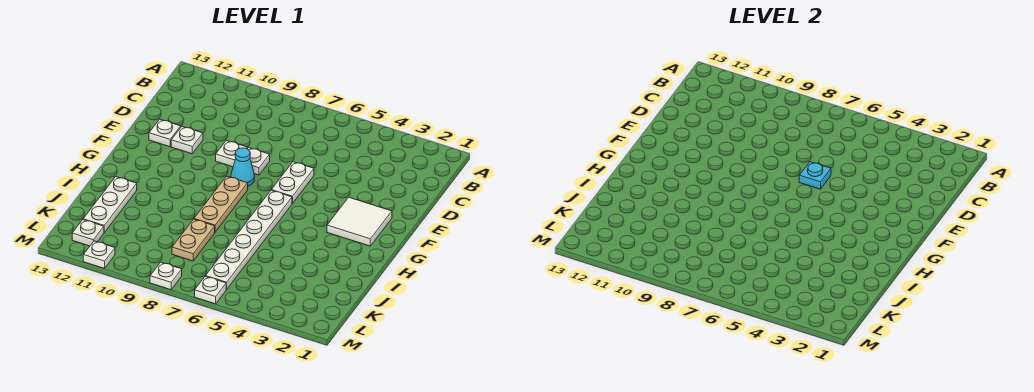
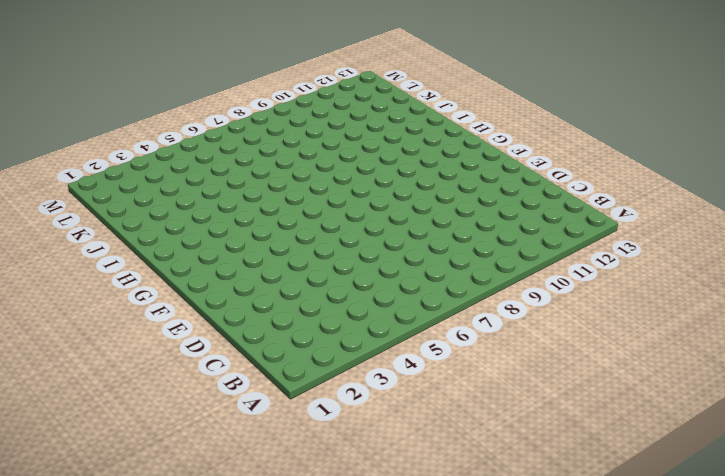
none -> white plate E6:F6 level 1
none -> white plate E8 level 1
none -> white plate E9 level 1

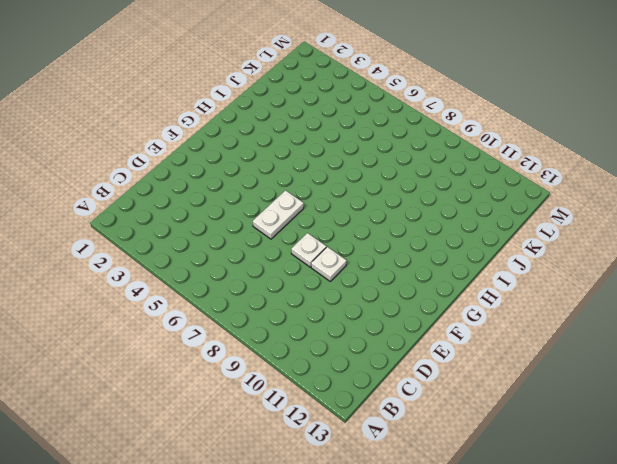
none -> white plate E11 level 1
none -> white plate E12 level 1
none -> white tile F2:G3 level 1

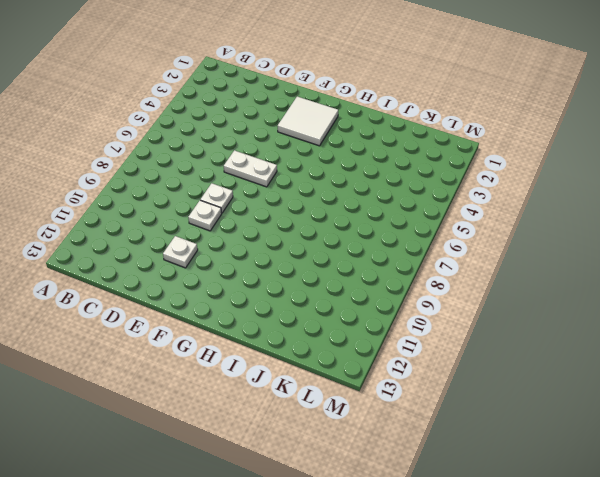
none -> white plate E12 level 1
none -> cyan cone F8 level 1
none -> white plate G6:L6 level 1

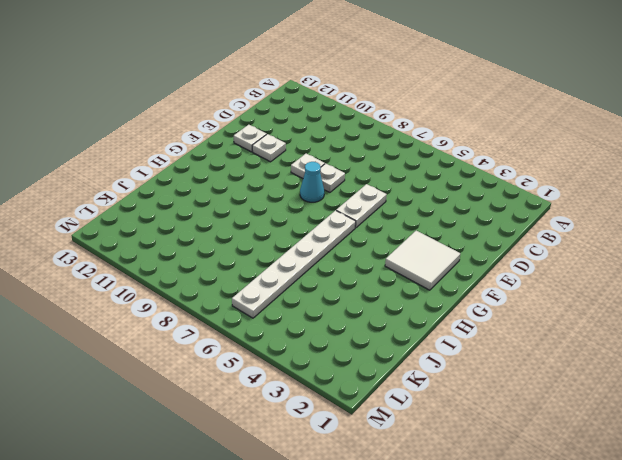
none -> tan plate G8:I8 level 1
none -> white plate I12:K12 level 1
none -> tan plate J8:K8 level 1

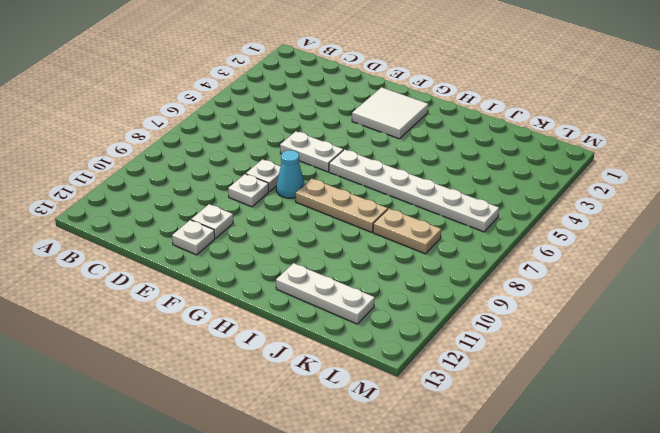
none -> white plate L12 level 1
none -> white plate M6 level 1
none -> white plate M8 level 1

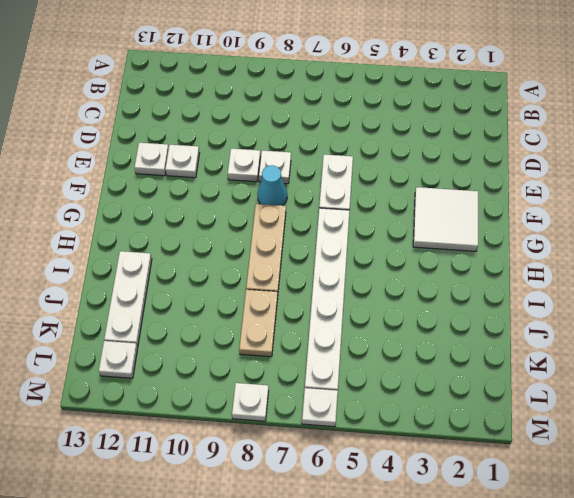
none -> white plate M11 level 1
none -> cyan plate E6 level 2

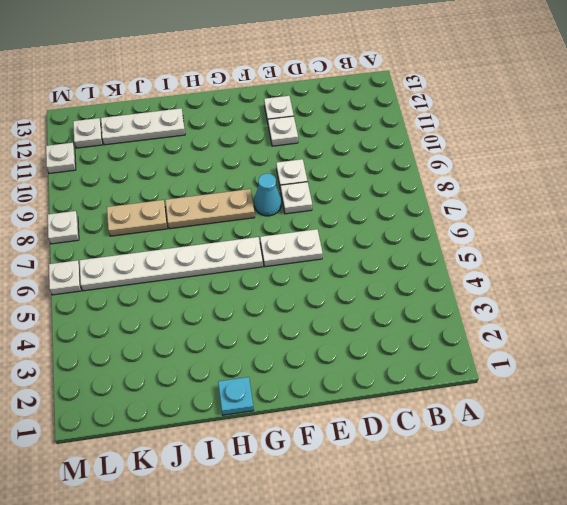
cyan plate H1 level 1 -> cyan plate E6 level 2
none -> white tile F2:G3 level 1

